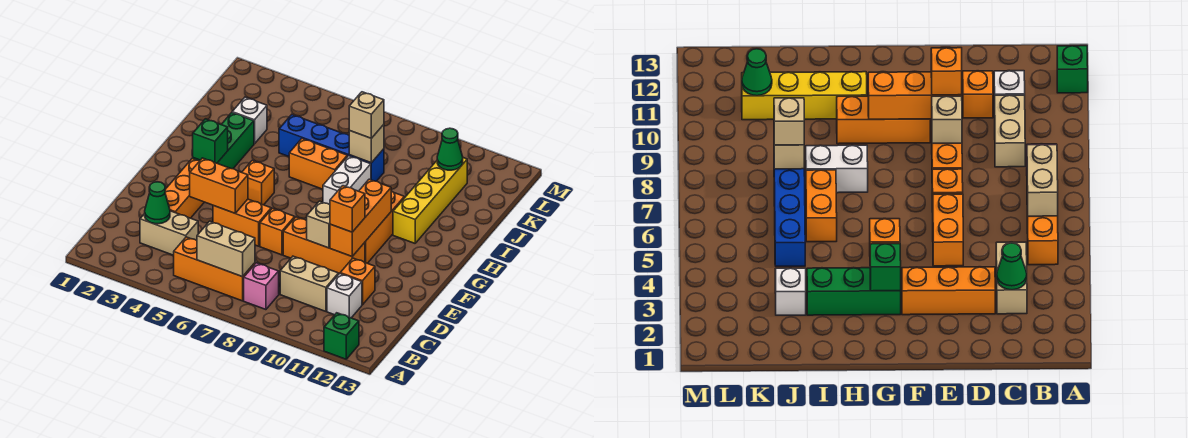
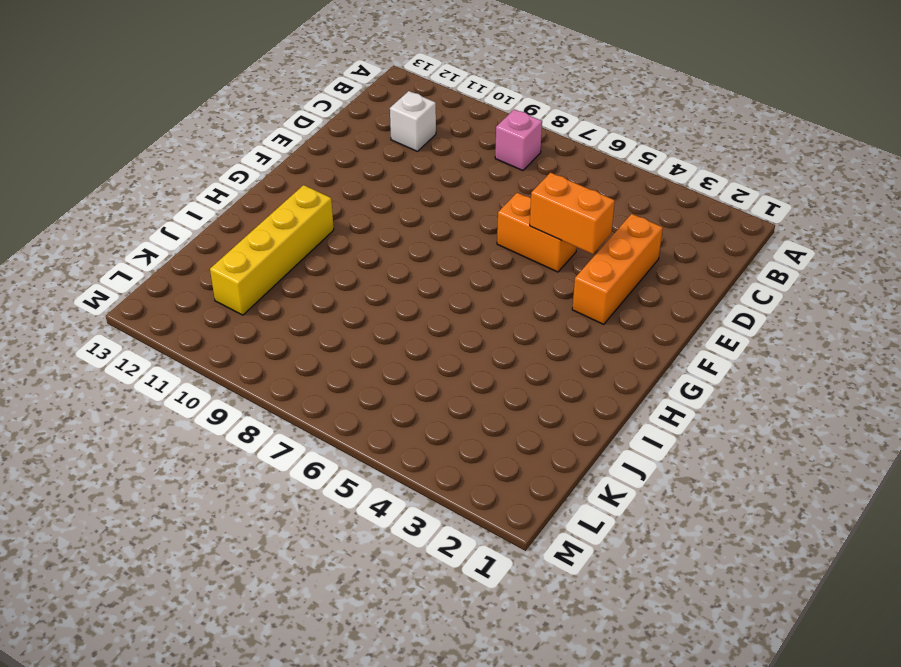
none -> green brick A12 level 1
none -> orange brick B5:B7 level 1
none -> tan brick C3:C4 level 1

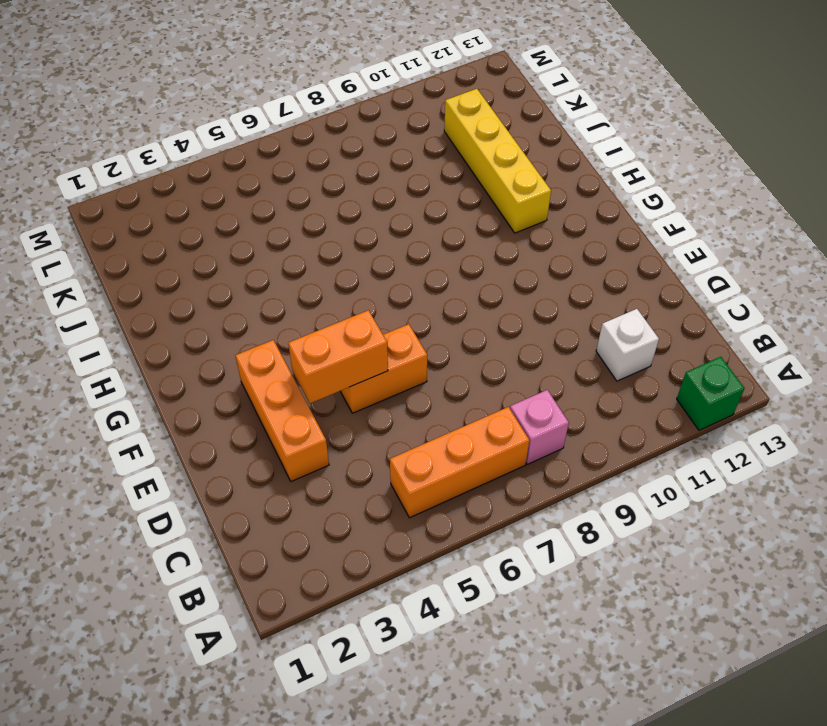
none -> tan brick C3:C4 level 1
none -> tan brick C9:C10 level 1
none -> orange brick D11 level 1

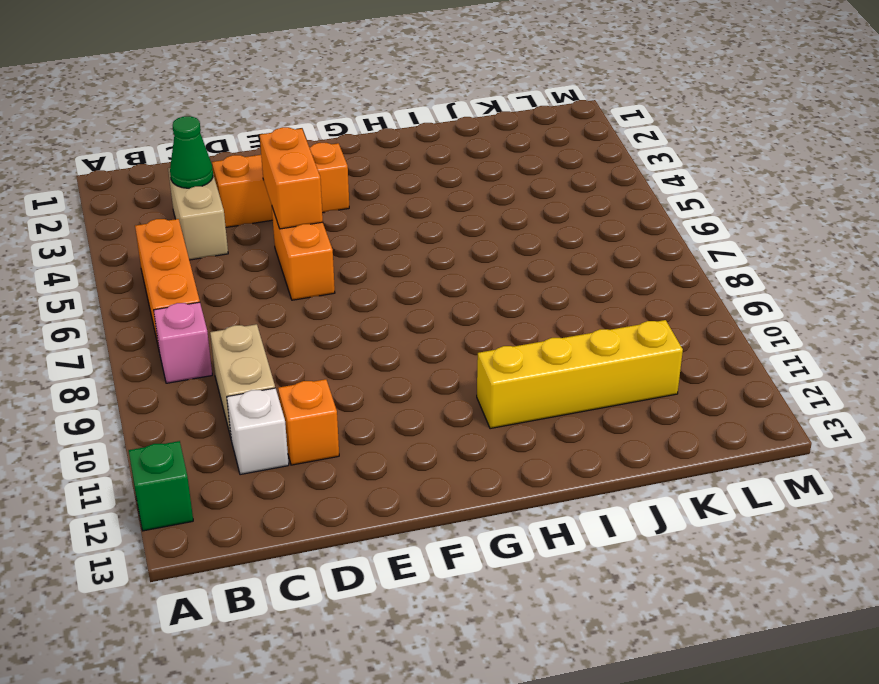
none -> orange brick E7 level 1
none -> orange brick E8:E10 level 1
none -> orange brick F10:H10 level 1

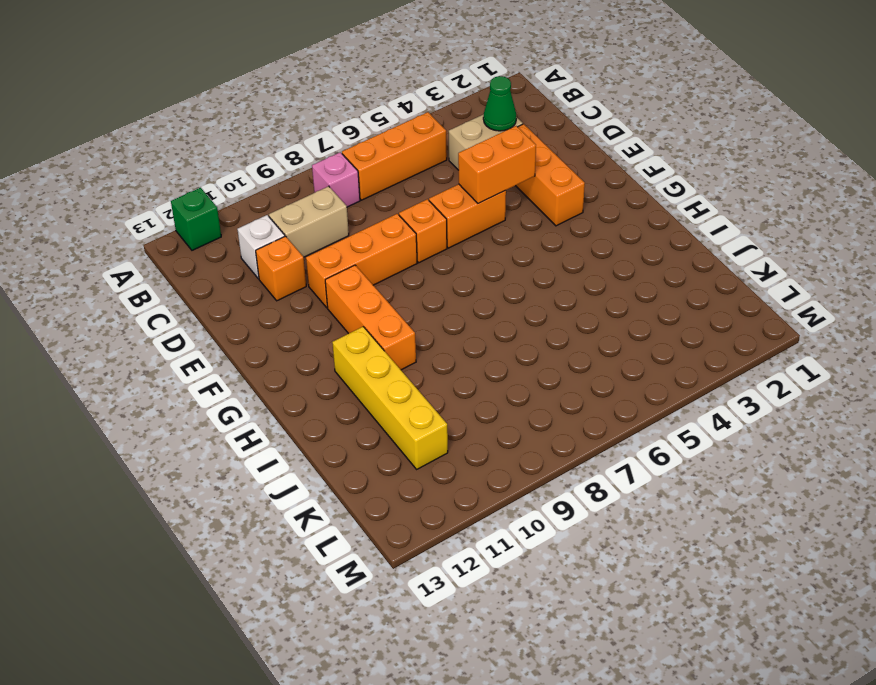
none -> green brick G3:I3 level 1
none -> orange brick G5 level 1
none -> white brick H8:I8 level 1

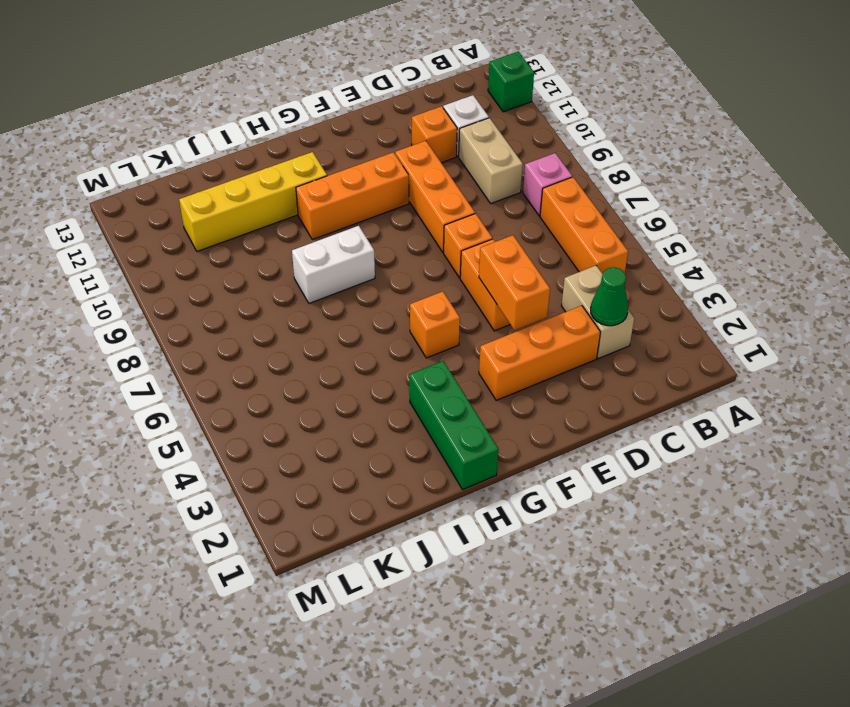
green brick H1:H3 level 1 -> green brick G3:I3 level 1
none -> orange brick I6:I7 level 1
none -> white brick J3 level 1
none -> blue brick J5:J8 level 1

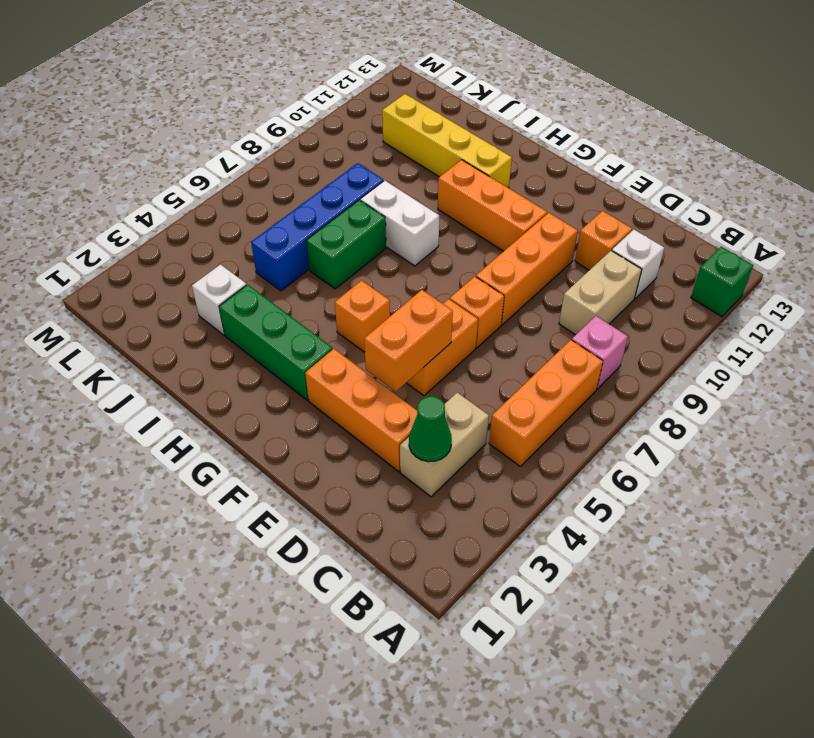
green brick I6:I7 level 1 -> orange brick I6:I7 level 1
none -> tan brick B6:B7 level 2
none -> tan brick E9 level 2
none -> orange brick E10:G10 level 2

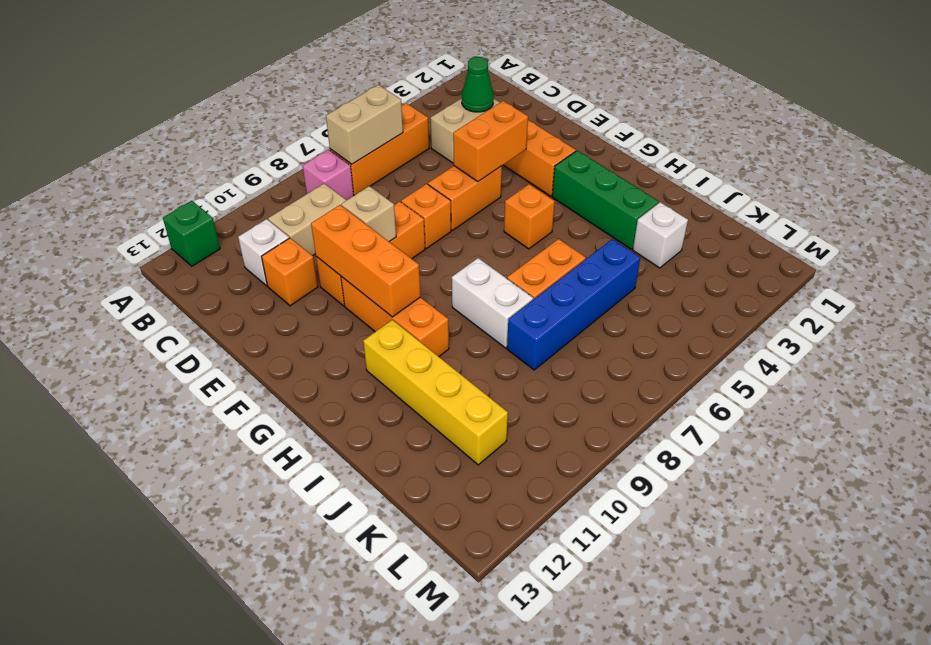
none -> green brick G3 level 2
none -> tan brick J8 level 2
none -> green cone K11 level 2

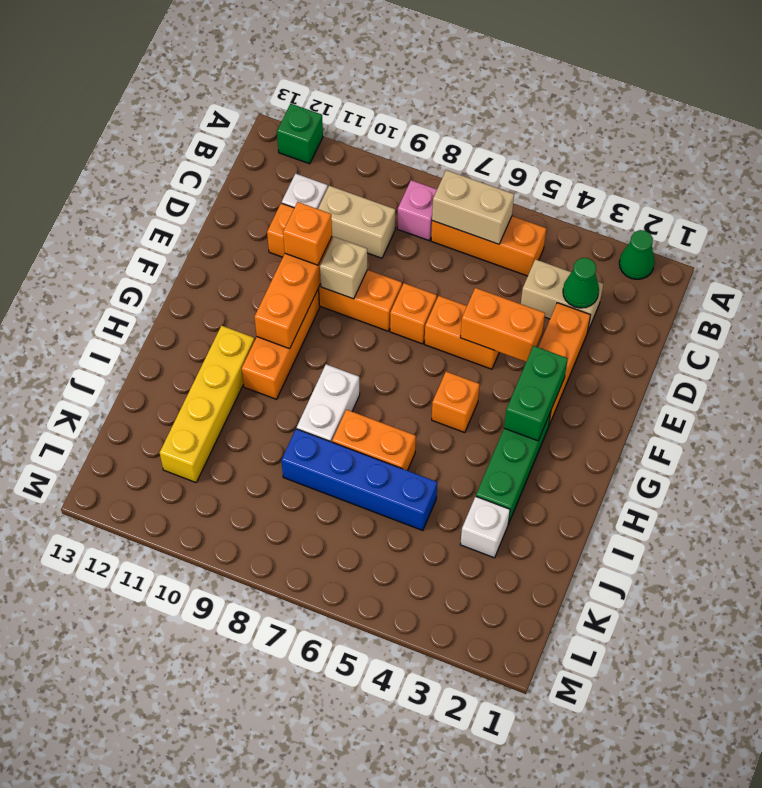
green cone A2 level 1 -> green cone K11 level 2
green brick F3:G3 level 2 -> green brick G3 level 2
none -> tan brick J8 level 2
none -> tan brick J8 level 3

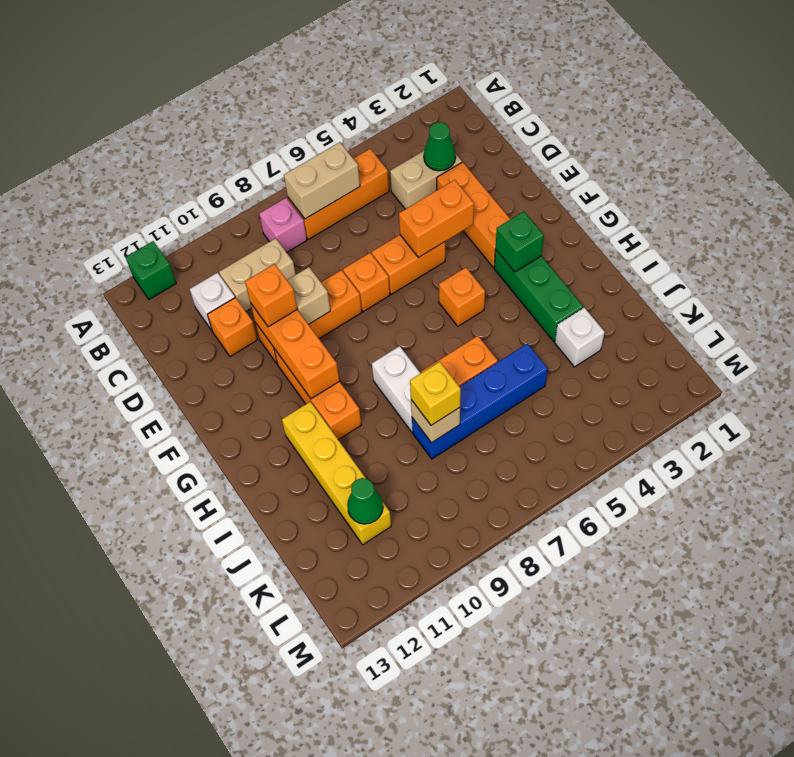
yellow brick J8 level 3 -> tan brick J8 level 3

